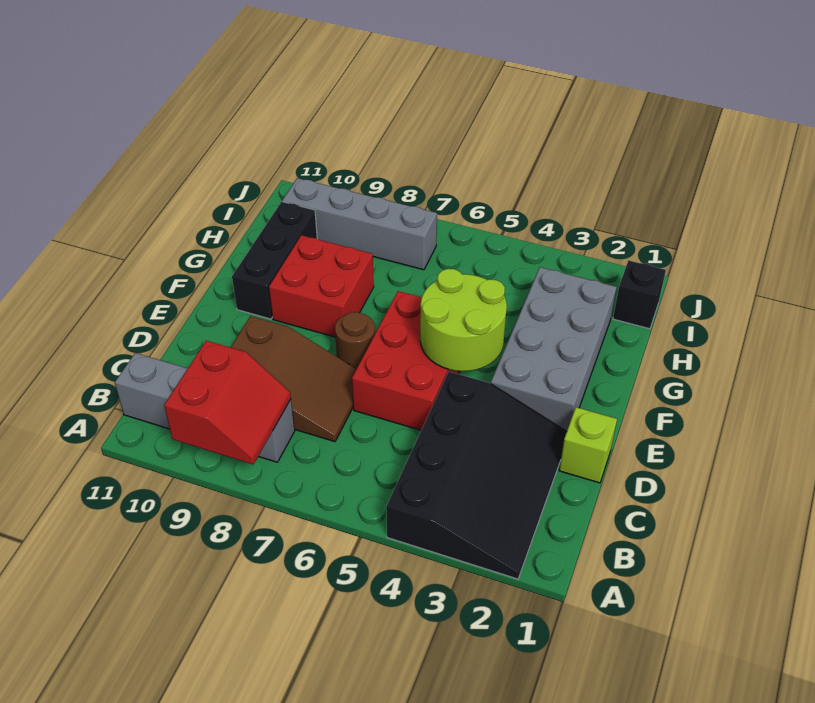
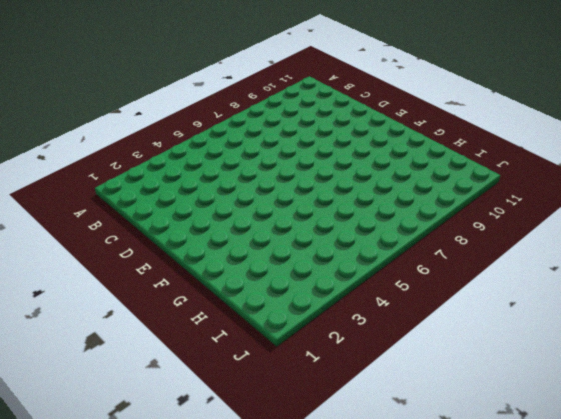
none -> black slope A2:D4 level 1 top 4
none -> grey brick B8:B11 level 1
none -> brown slope C7:D9 level 1 top 9

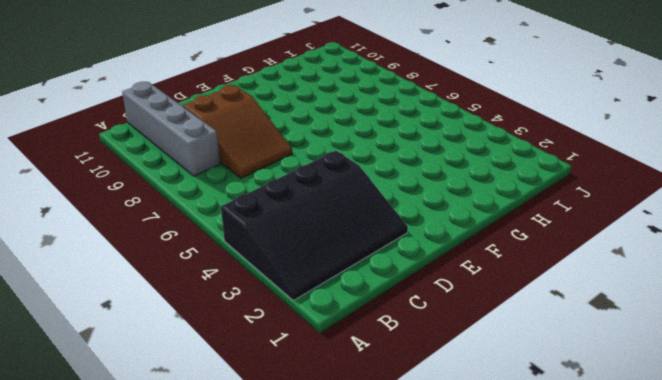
none -> lime brick D1 level 1
none -> red brick D5:F6 level 1
none -> grey brick E2:H3 level 1

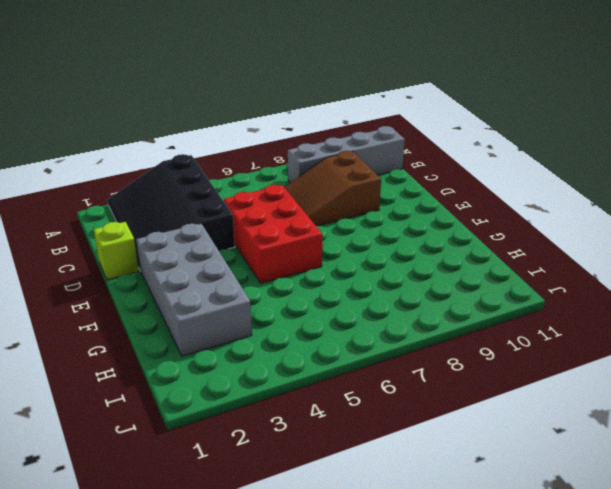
none -> brown round brick E7 level 1
none -> red brick F8:G9 level 1
none -> black brick F10:H10 level 1

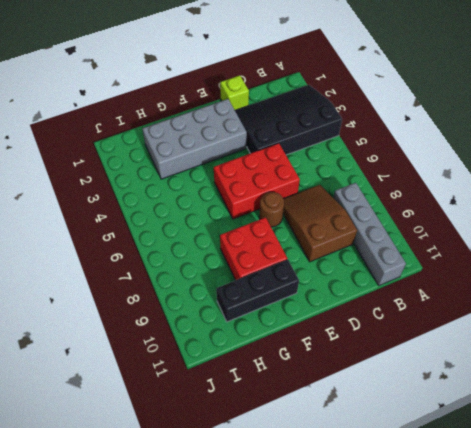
none -> black brick I1 level 1
none -> grey brick I7:I10 level 1
none -> red slope A8:B9 level 2 top 9

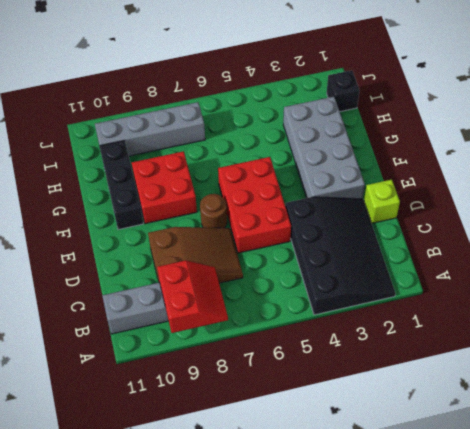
none -> lime round brick E4:F5 level 2

